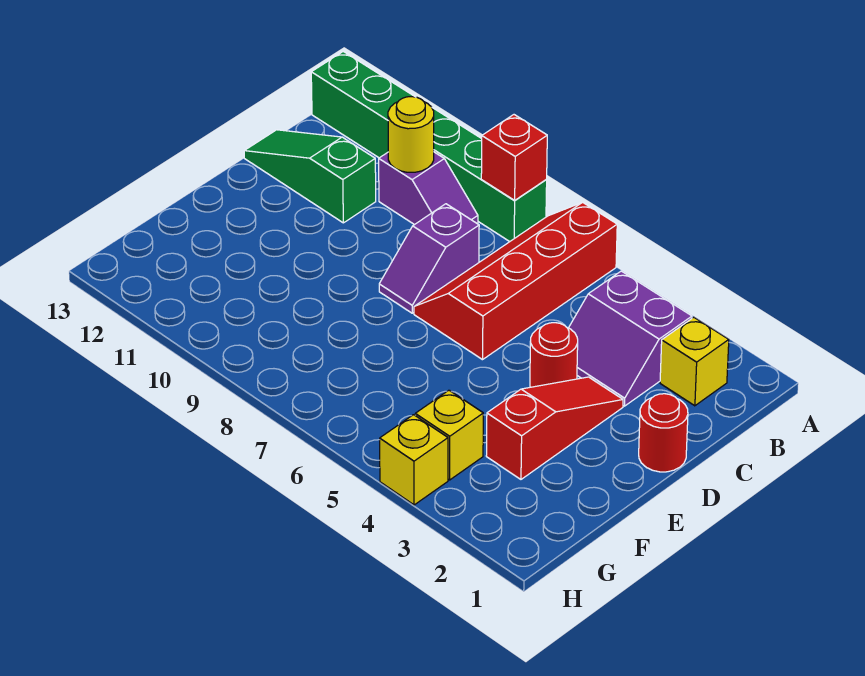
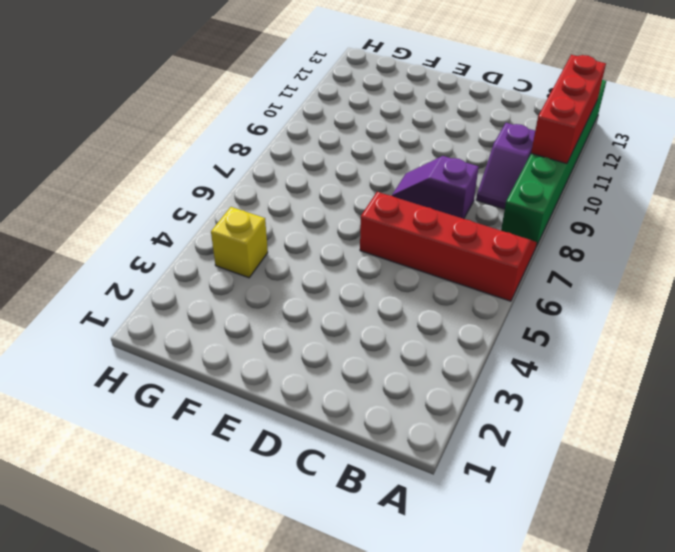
red brick A10:A12 level 2 -> none
none -> yellow brick B2 level 1
none -> purple slope B3:C4 level 1 top B
none -> green slope C11:C13 level 1 top 11

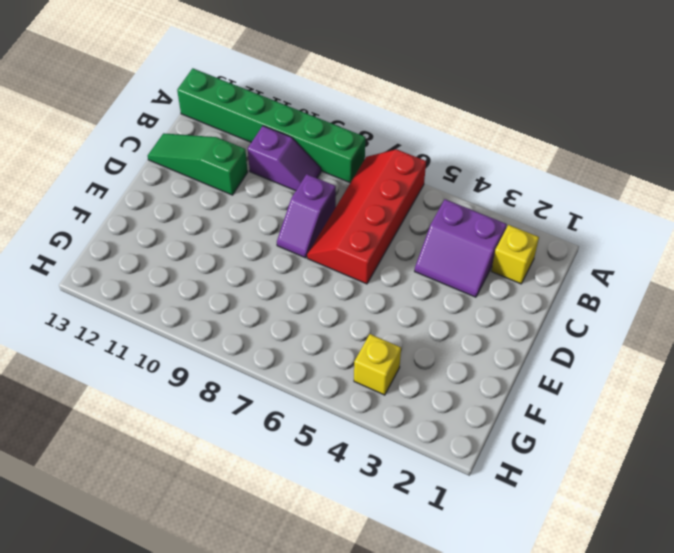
none -> red round brick D1 level 1
none -> red slope D3:F3 level 1 top F
none -> red round brick D4 level 1

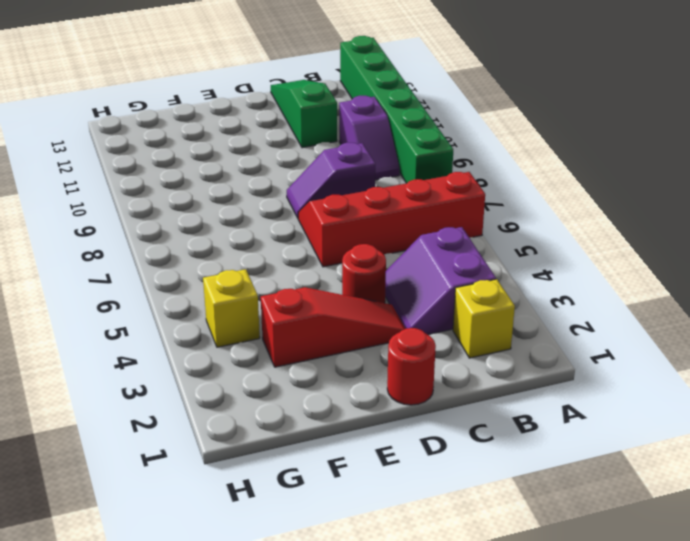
none -> yellow brick H4 level 1
none -> red brick A8 level 2
none -> yellow round brick B10 level 2

